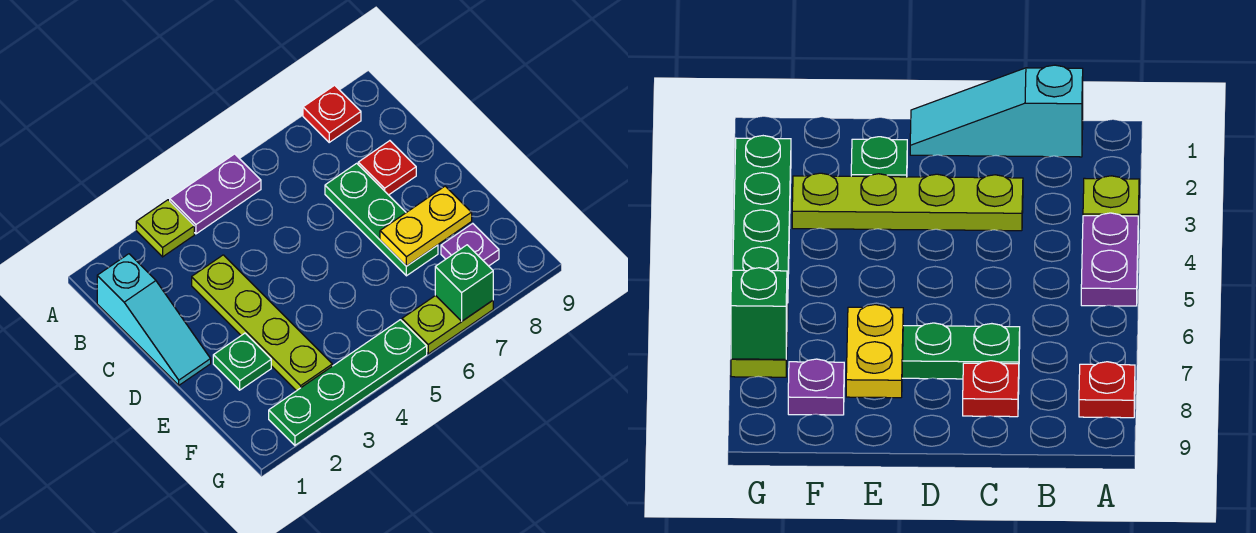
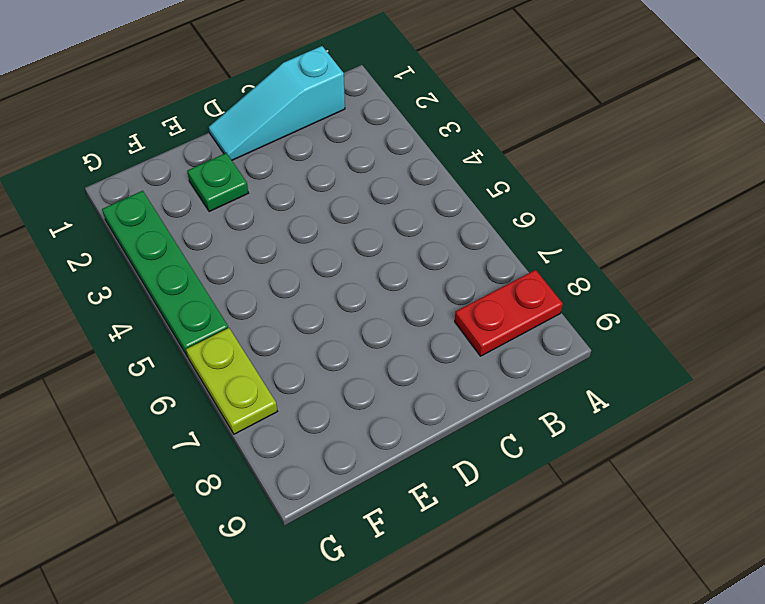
red plate A8:B8 level 1 -> red plate A8 level 1
none -> lime plate A3 level 1
none -> purple plate A4:A5 level 1
none -> lime plate C3:F3 level 1

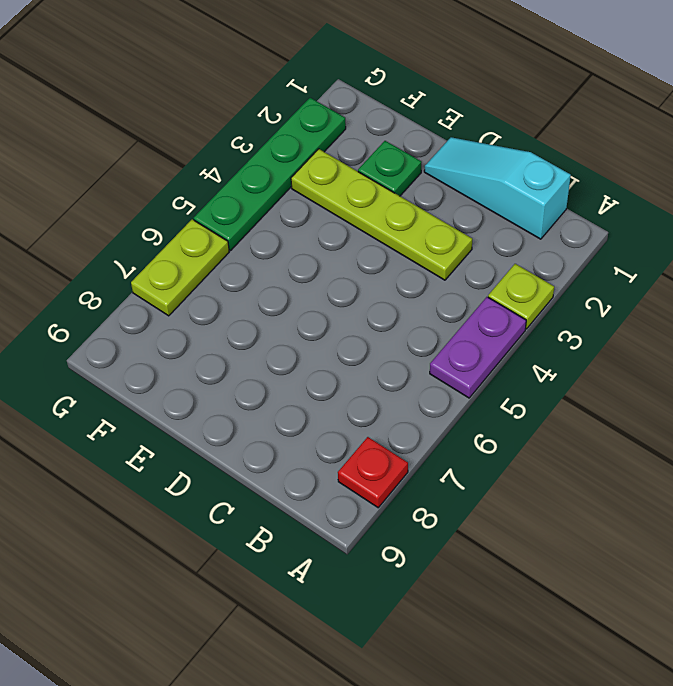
none -> green plate C7:E7 level 1
none -> red plate C8 level 1
none -> purple plate F8 level 1

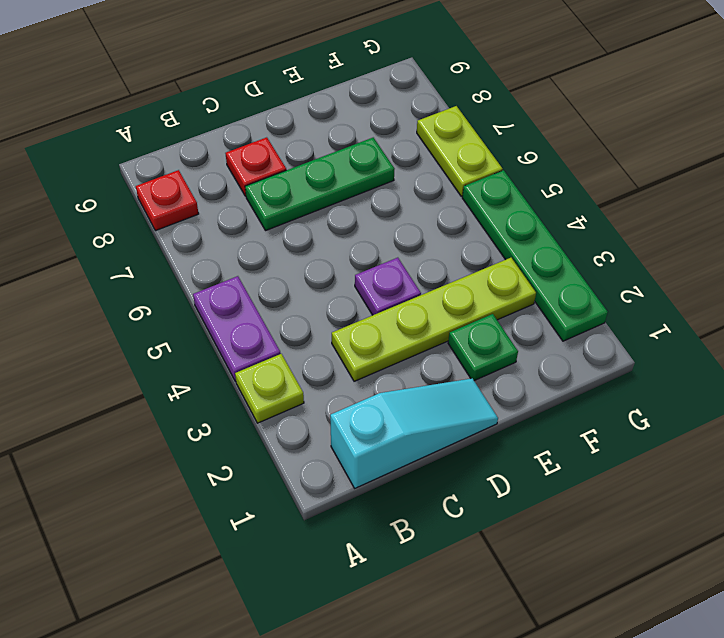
purple plate D4 level 1 -> purple plate F8 level 1
none -> yellow plate E7:E8 level 2
none -> green brick G7 level 2

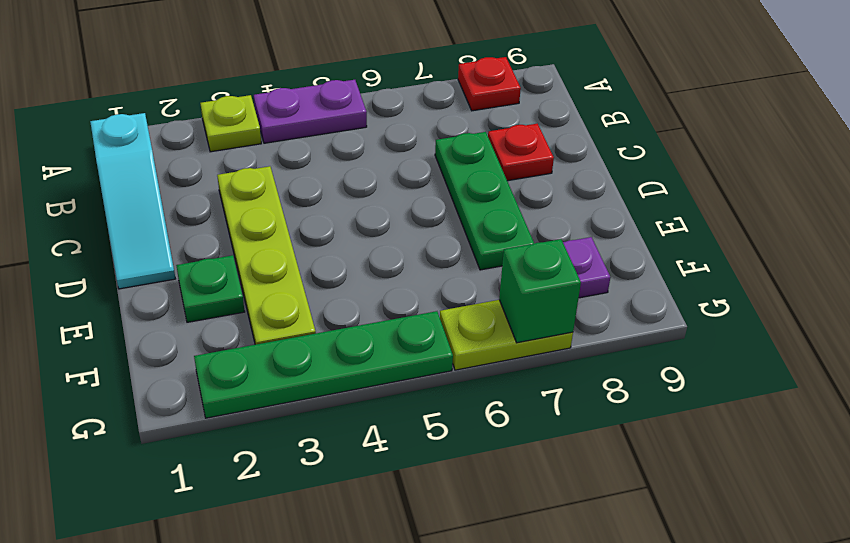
none -> yellow plate E7:E8 level 2

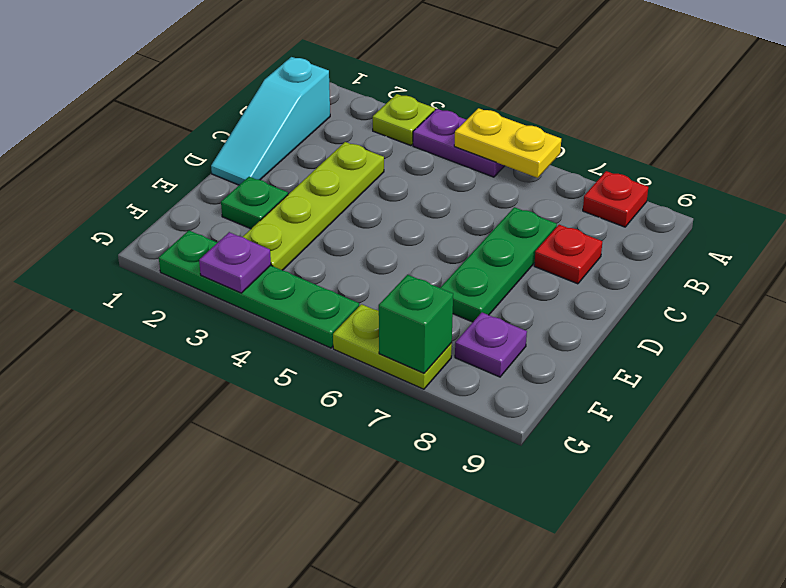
yellow plate A5:A6 level 2 -> yellow plate E7:E8 level 2
purple plate G3 level 2 -> none

